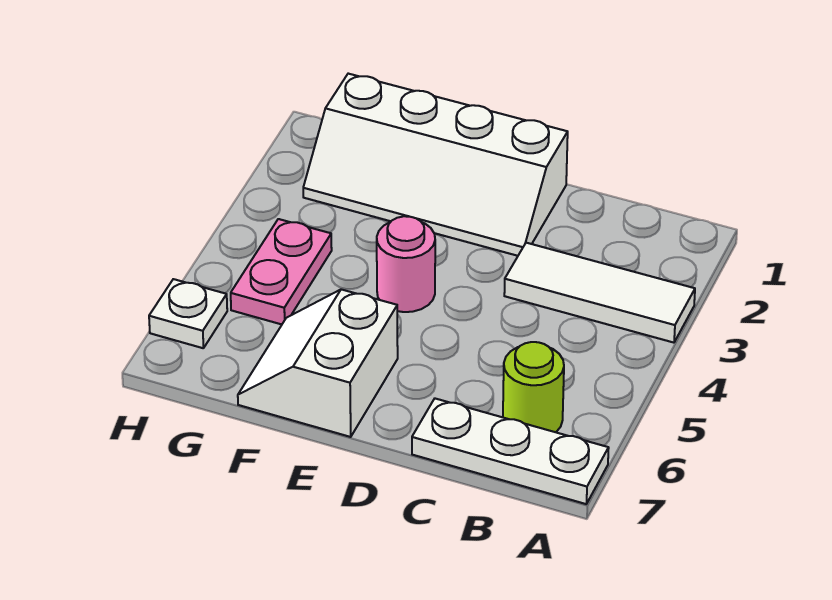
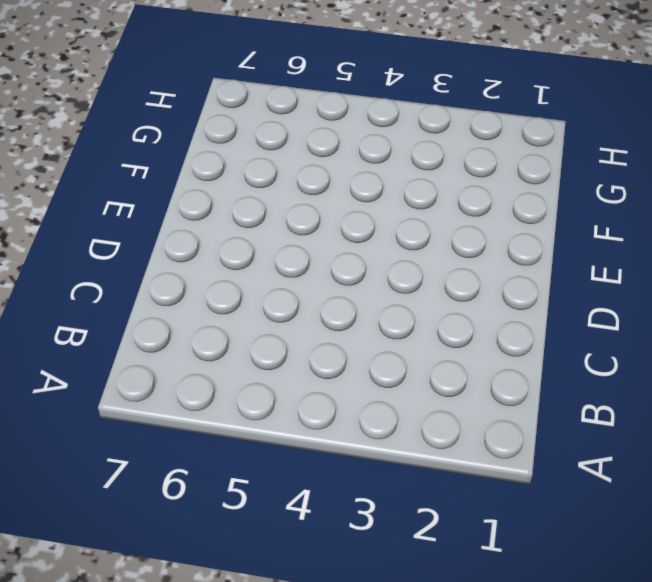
none -> white tile A3:C3 level 1
none -> white plate A7:C7 level 1

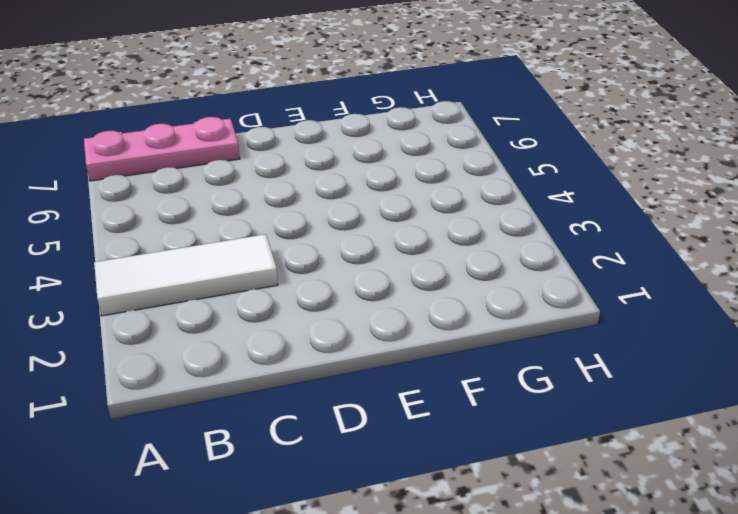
pink plate A7:C7 level 1 -> white plate A7:C7 level 1
none -> lime round brick B6 level 1
none -> white slope D1:G2 level 1 top 1

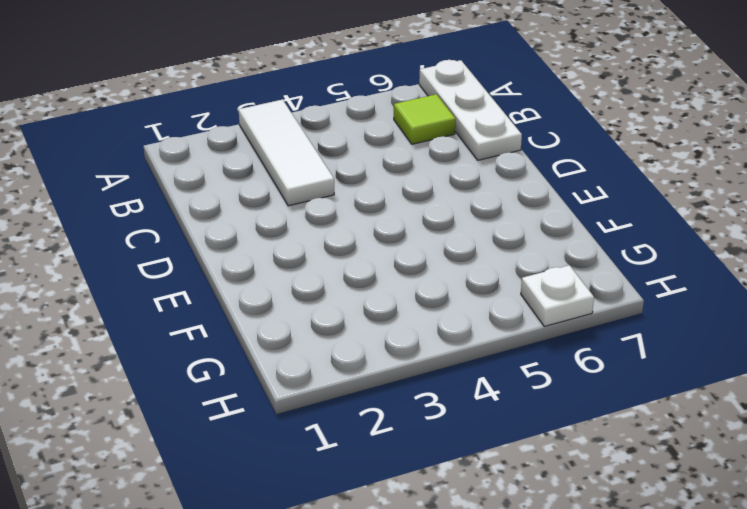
lime tile B6 level 1 -> lime round brick B6 level 1
none -> white slope D1:G2 level 1 top 1
none -> pink round brick E4 level 1

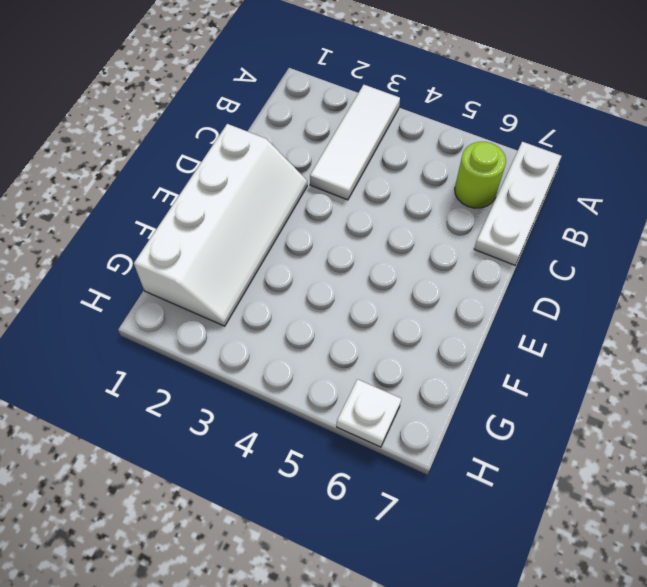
none -> pink round brick E4 level 1
none -> white slope E6:F7 level 1 top E

